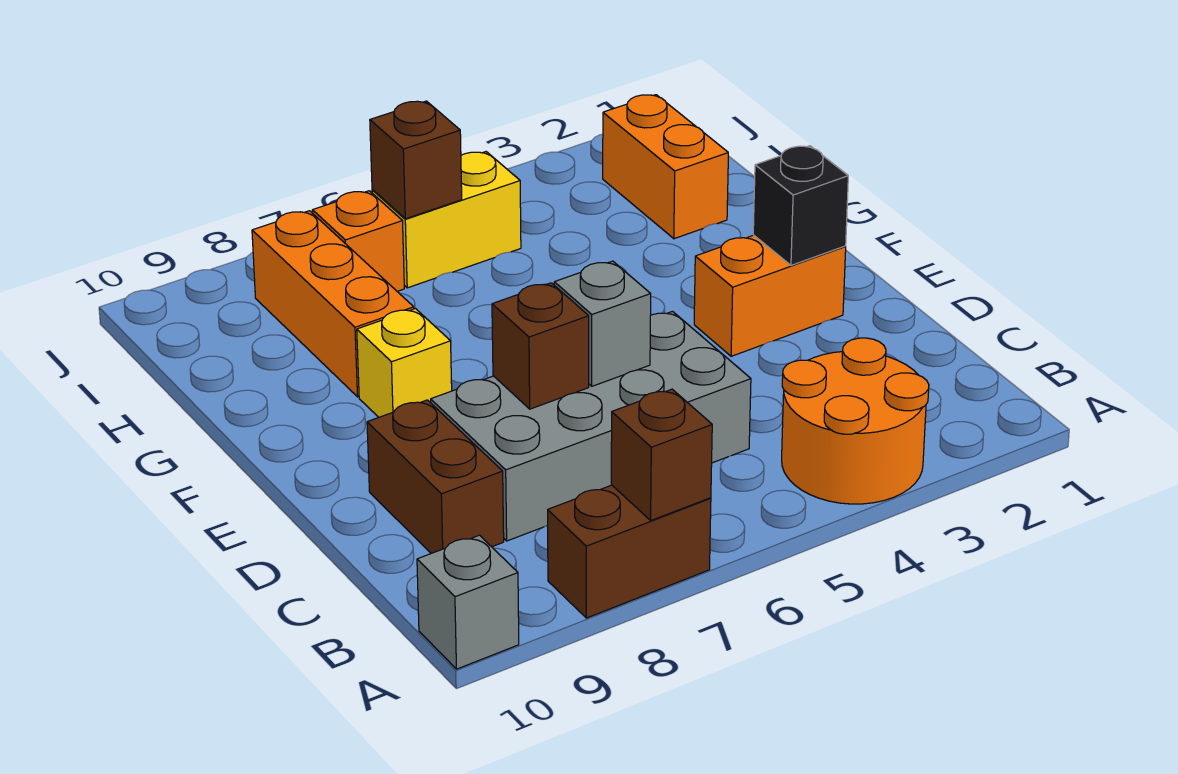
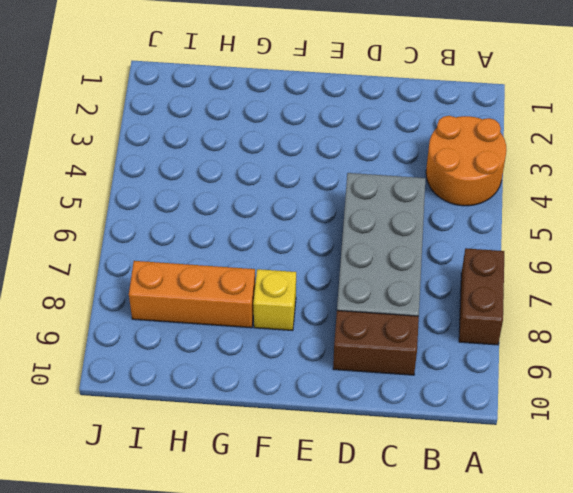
none -> grey brick A10 level 1
none -> orange brick E2:E3 level 1
none -> orange brick H2:I2 level 1

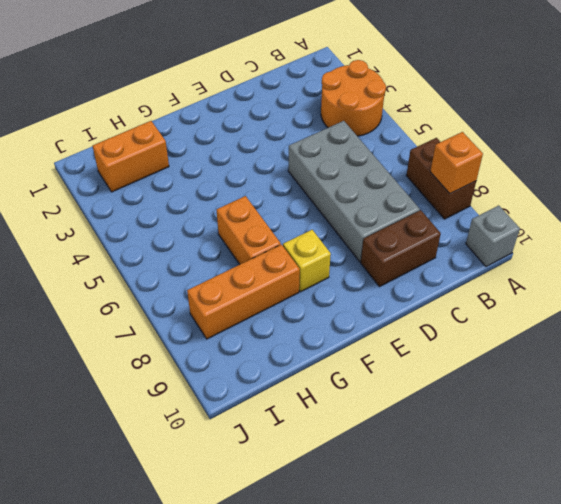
orange brick A8 level 2 -> orange brick I7 level 1
orange brick G6:G7 level 1 -> orange brick E2:E3 level 1
none -> yellow brick I5:I6 level 1
none -> brown brick A7 level 2
none -> grey brick D6 level 2

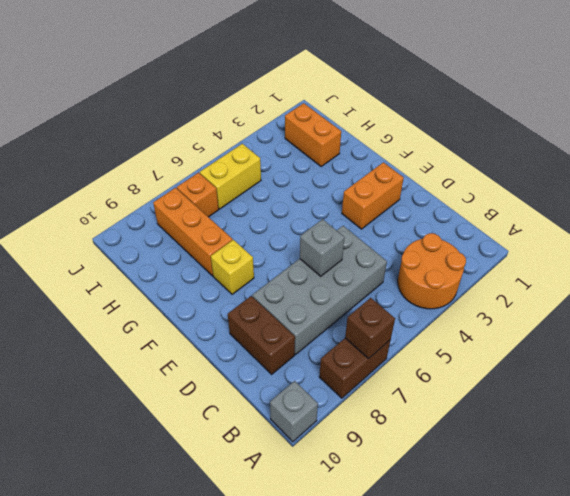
none -> brown brick D7 level 2
none -> black brick E2 level 2
none -> brown brick I6 level 2

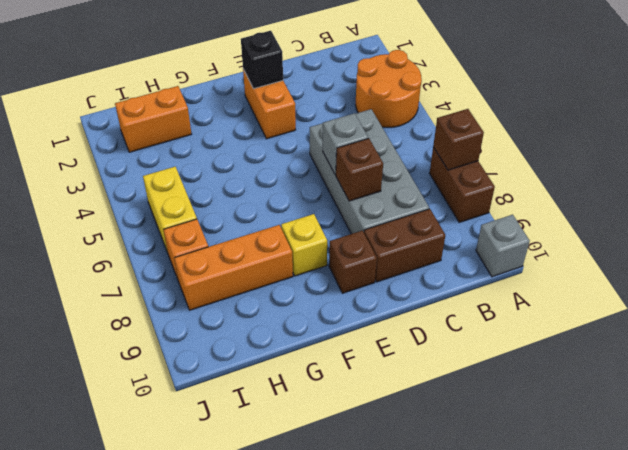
brown brick E9 level 1 -> brown brick I6 level 2

